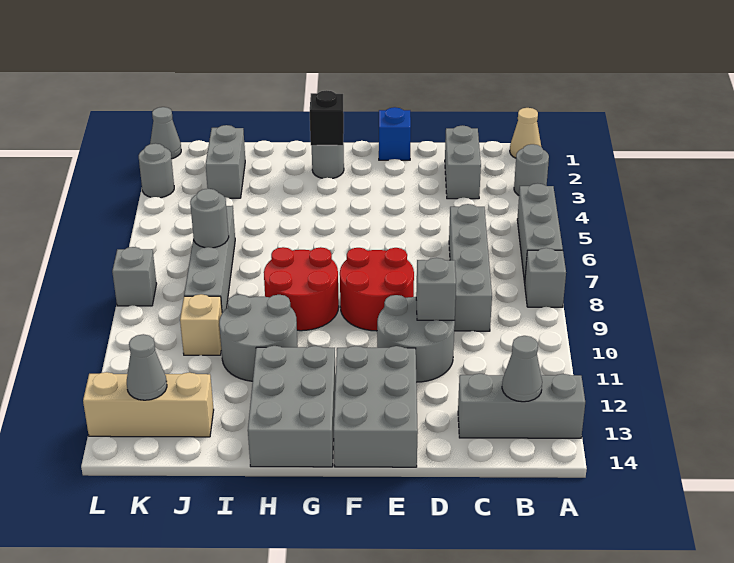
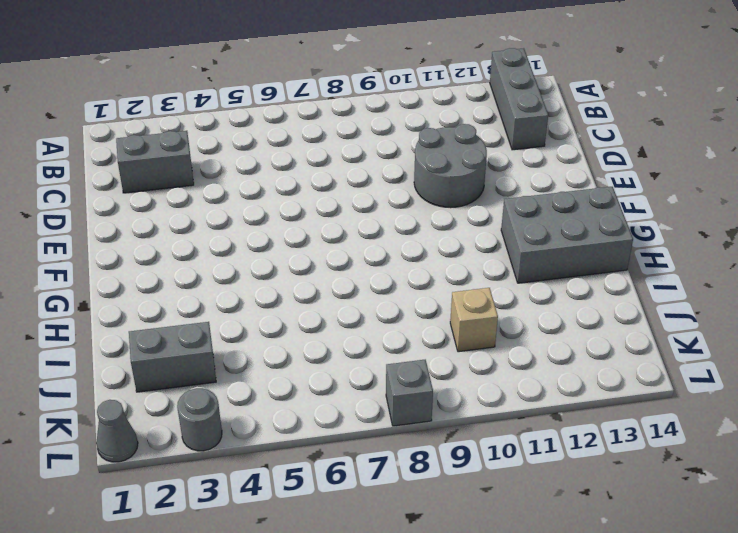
none -> tan cone A1 level 1
none -> grey round brick A3 level 1
none -> grey brick A5:A7 level 1

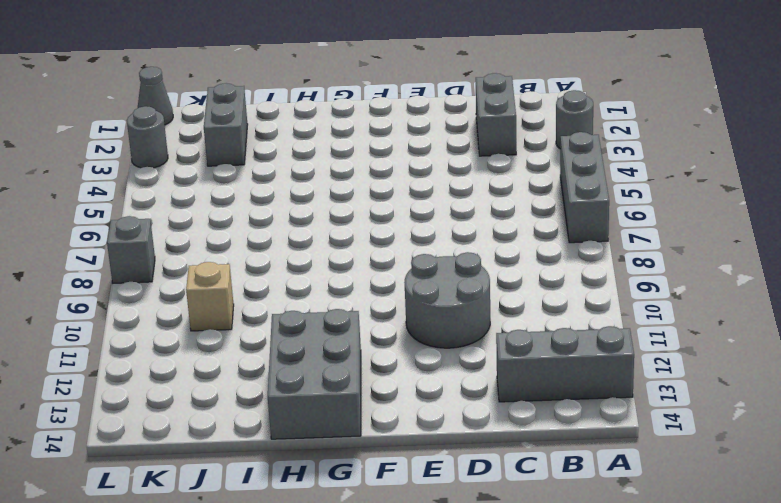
none -> tan cone A1 level 1
none -> grey brick A8 level 1
none -> grey brick C6:C9 level 1

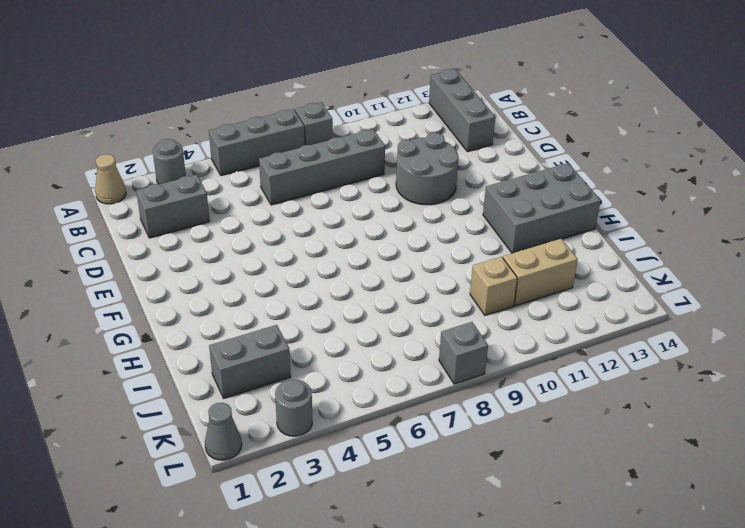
tan brick J11:J12 level 1 -> none
none -> blue brick E1 level 1
none -> red round brick E8:F9 level 1
none -> grey brick E12:F14 level 1

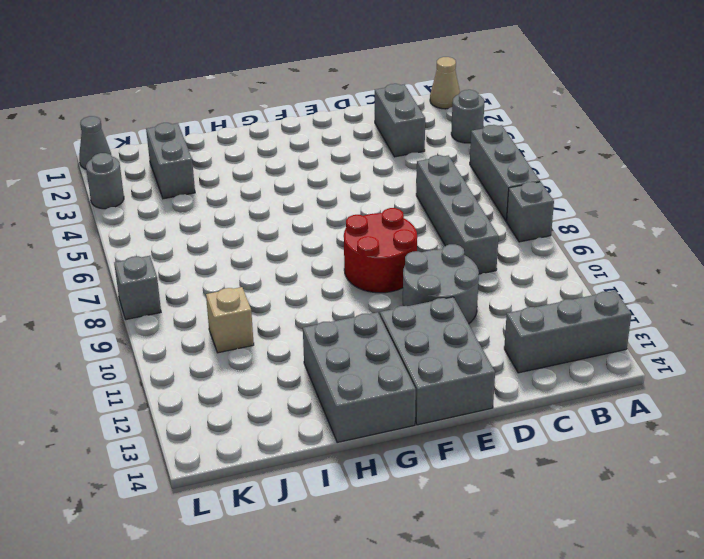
none -> blue brick E1 level 1
none -> grey round brick G2 level 1
none -> red round brick G8:H9 level 1

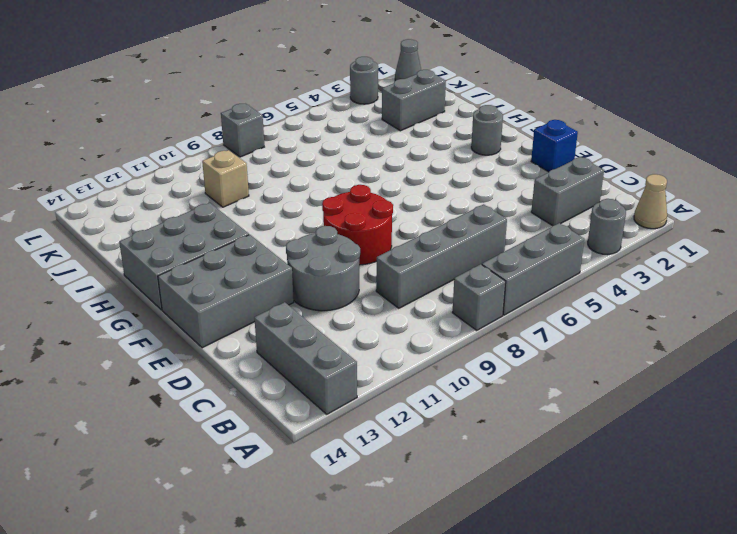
none -> red round brick G8:H9 level 1
none -> grey round brick H10:I11 level 1
none -> grey brick J6:J9 level 1

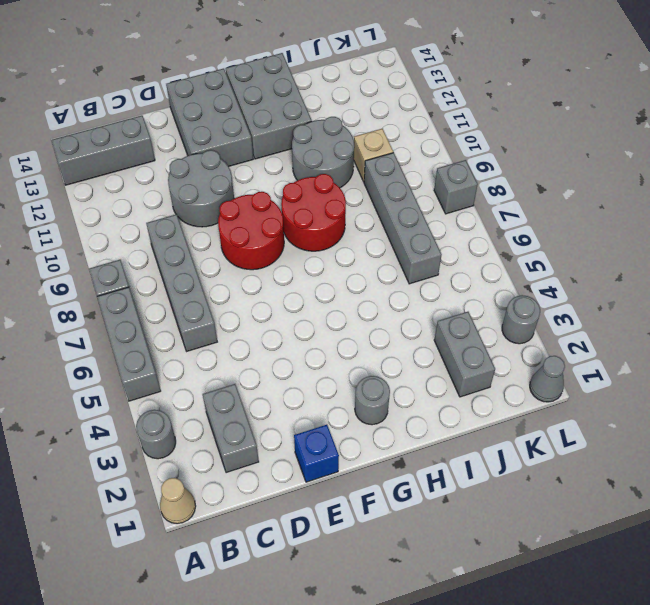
none -> tan brick J13:L13 level 1
none -> grey cone B13 level 2
none -> grey brick D10 level 2

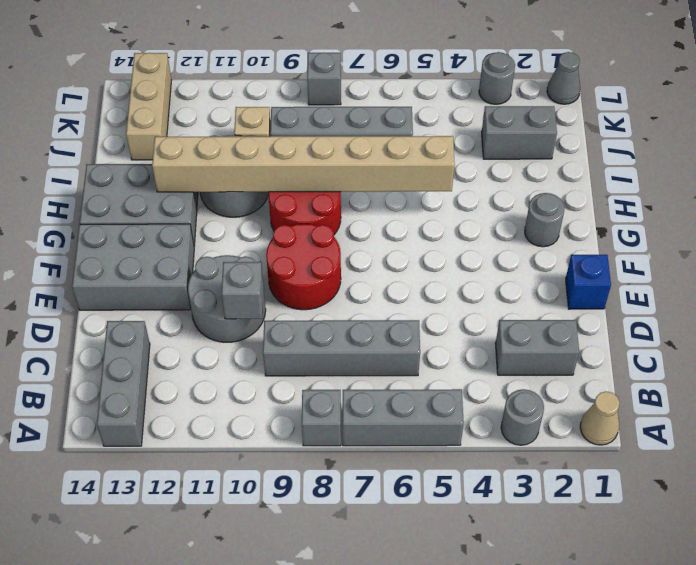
tan brick H5:H12 level 2 -> none
none -> grey cone B13 level 2
none -> black brick G2 level 2
none -> grey round brick J7 level 2

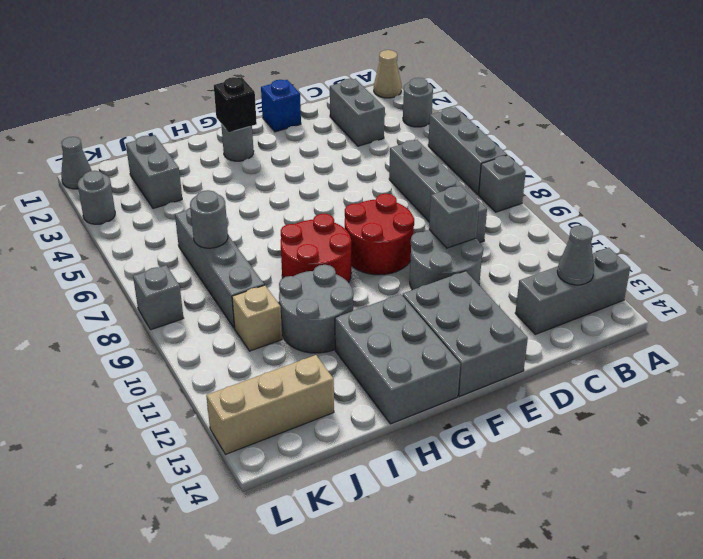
none -> grey cone K13 level 2

